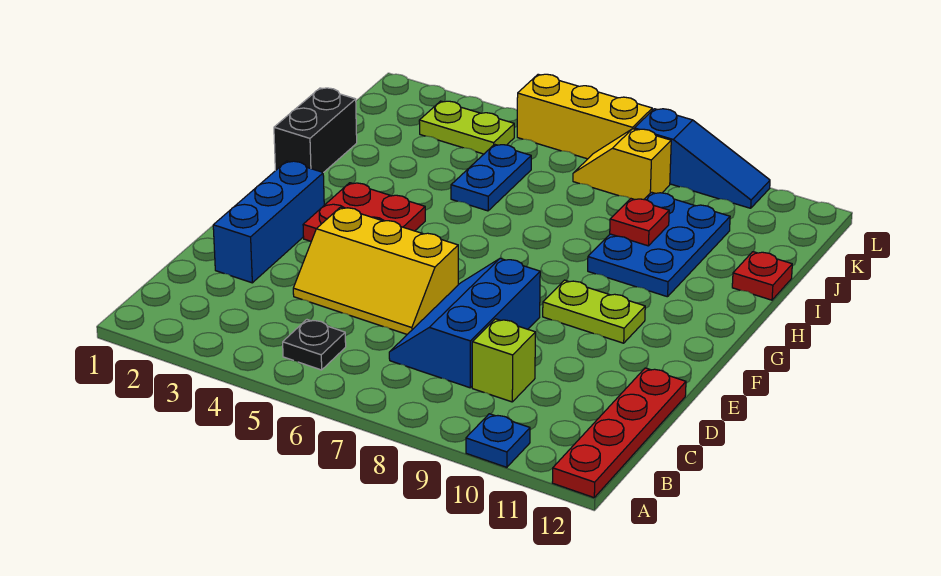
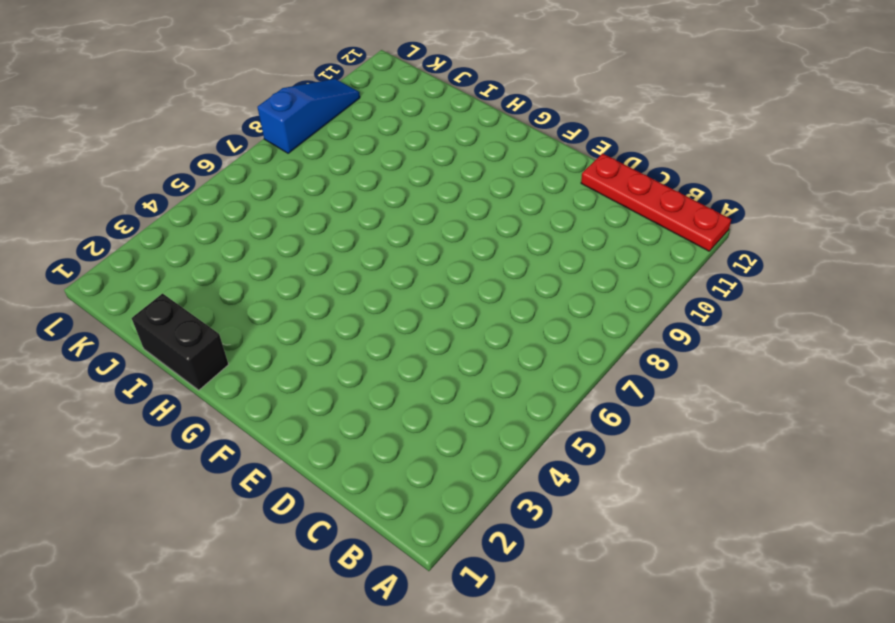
none -> blue plate A10 level 1
none -> black plate B5 level 1
none -> blue slope C7:E8 level 1 top 8

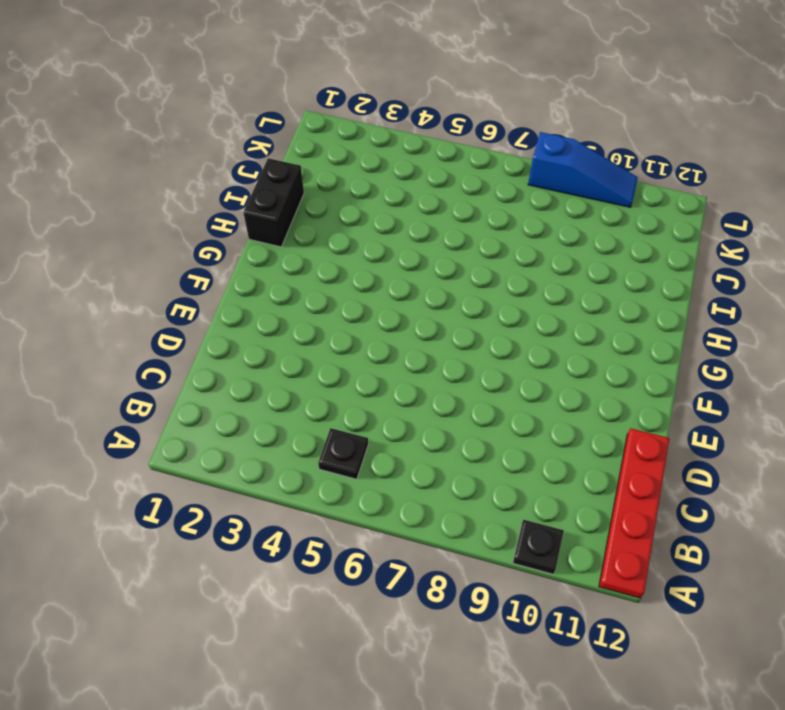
black plate A10 level 1 -> blue plate A10 level 1
none -> blue slope C7:E8 level 1 top 8
none -> lime brick C9 level 1
none -> blue brick D2:F2 level 1

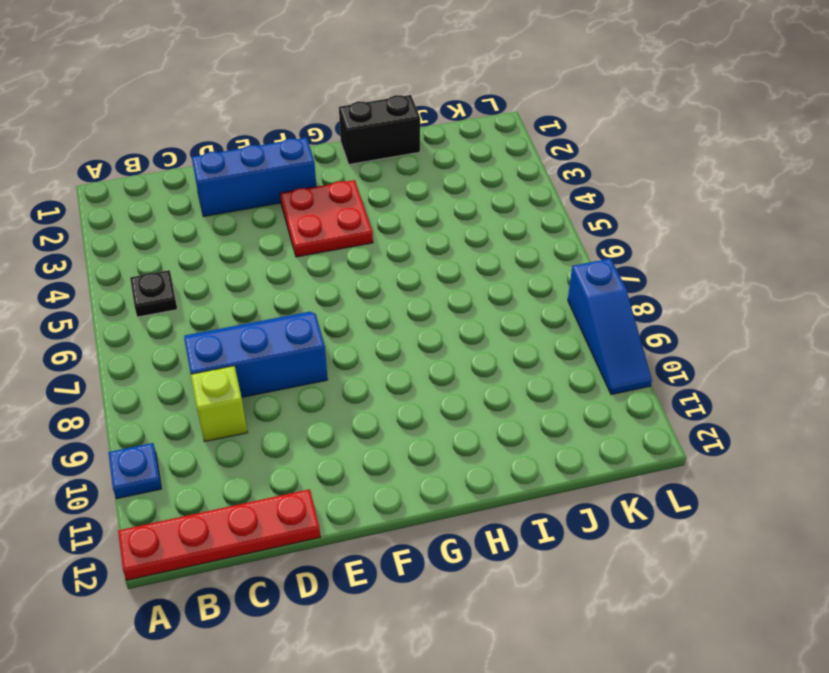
none -> yellow slope D4:E6 level 1 top E
none -> lime plate F9:F10 level 1
none -> blue plate H9:J10 level 1

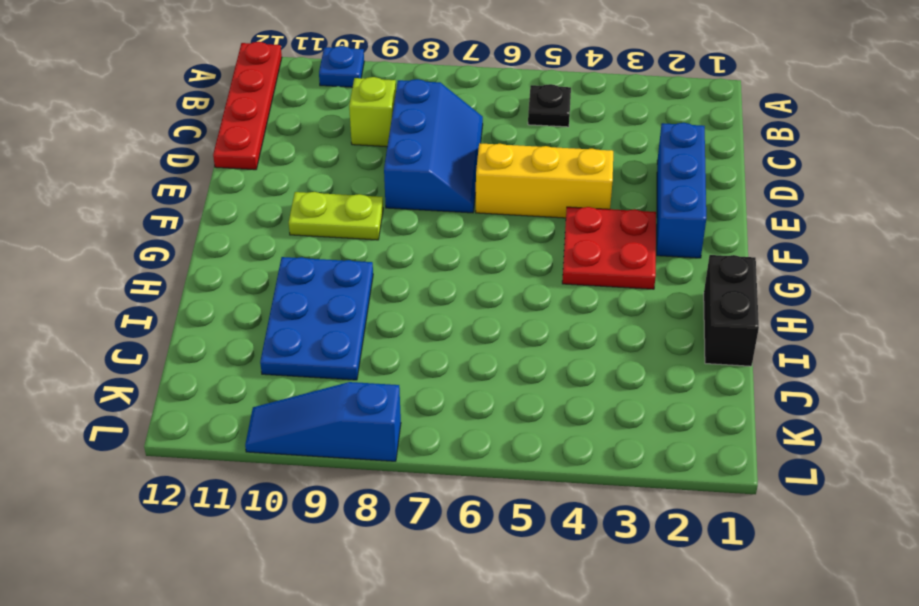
none -> blue plate I5:J5 level 1
none -> red plate I12 level 1
none -> lime plate K3:K4 level 1

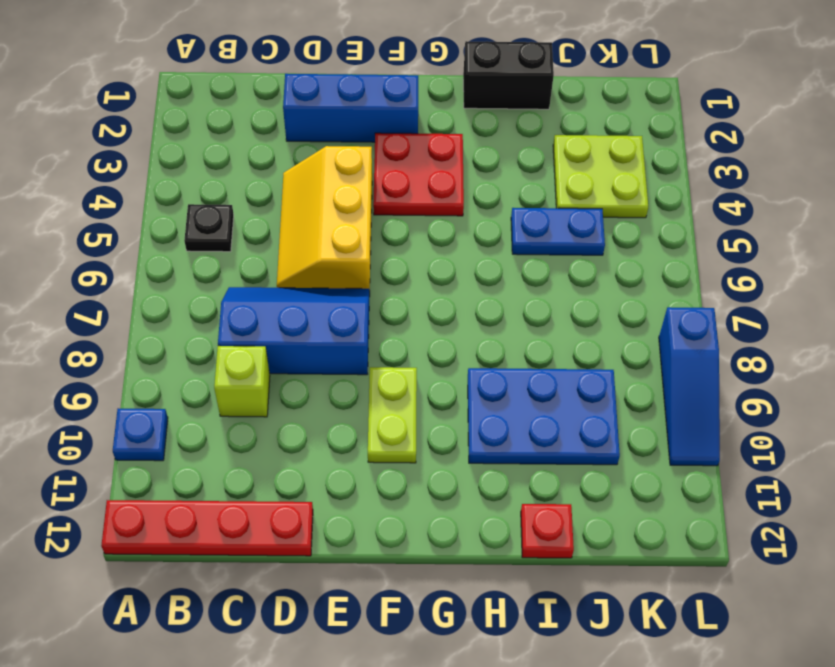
lime plate J3:K4 level 1 -> lime plate K3:K4 level 1
none -> yellow slope K7:K8 level 1 top 8
none -> yellow brick L5:L7 level 1
none -> red plate I9 level 2

